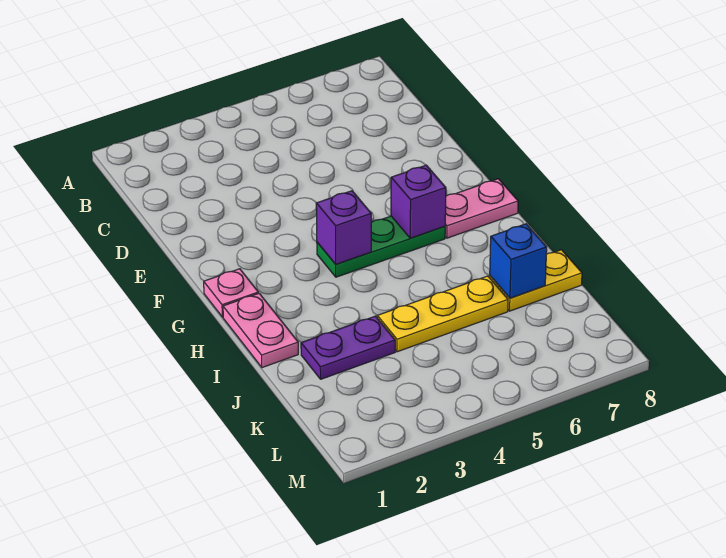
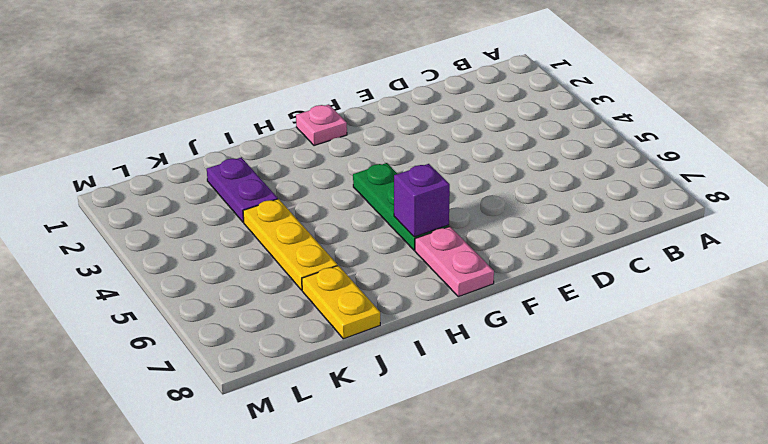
none -> pink plate H1:I1 level 1
none -> purple brick G4 level 2

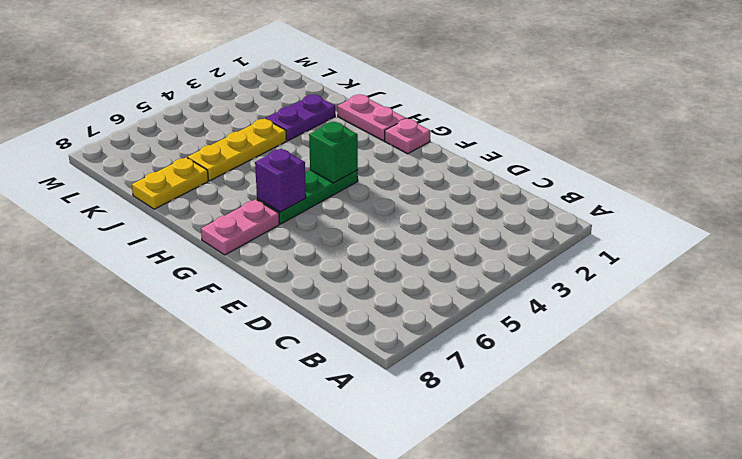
green brick G4 level 2 -> purple brick G4 level 2
none -> blue brick J7 level 2

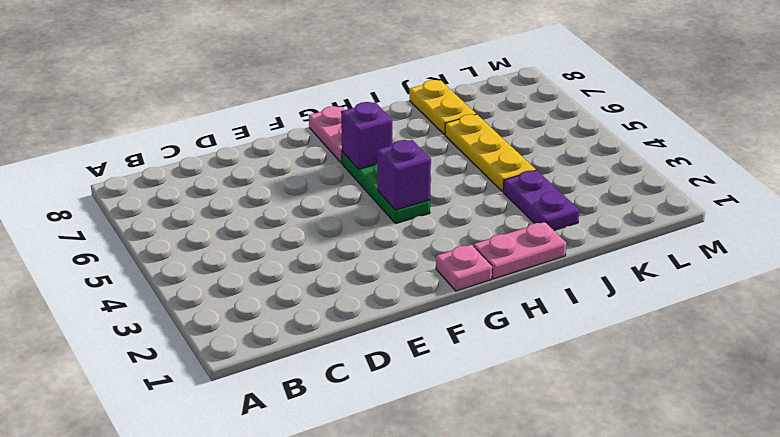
none -> blue brick J7 level 2

